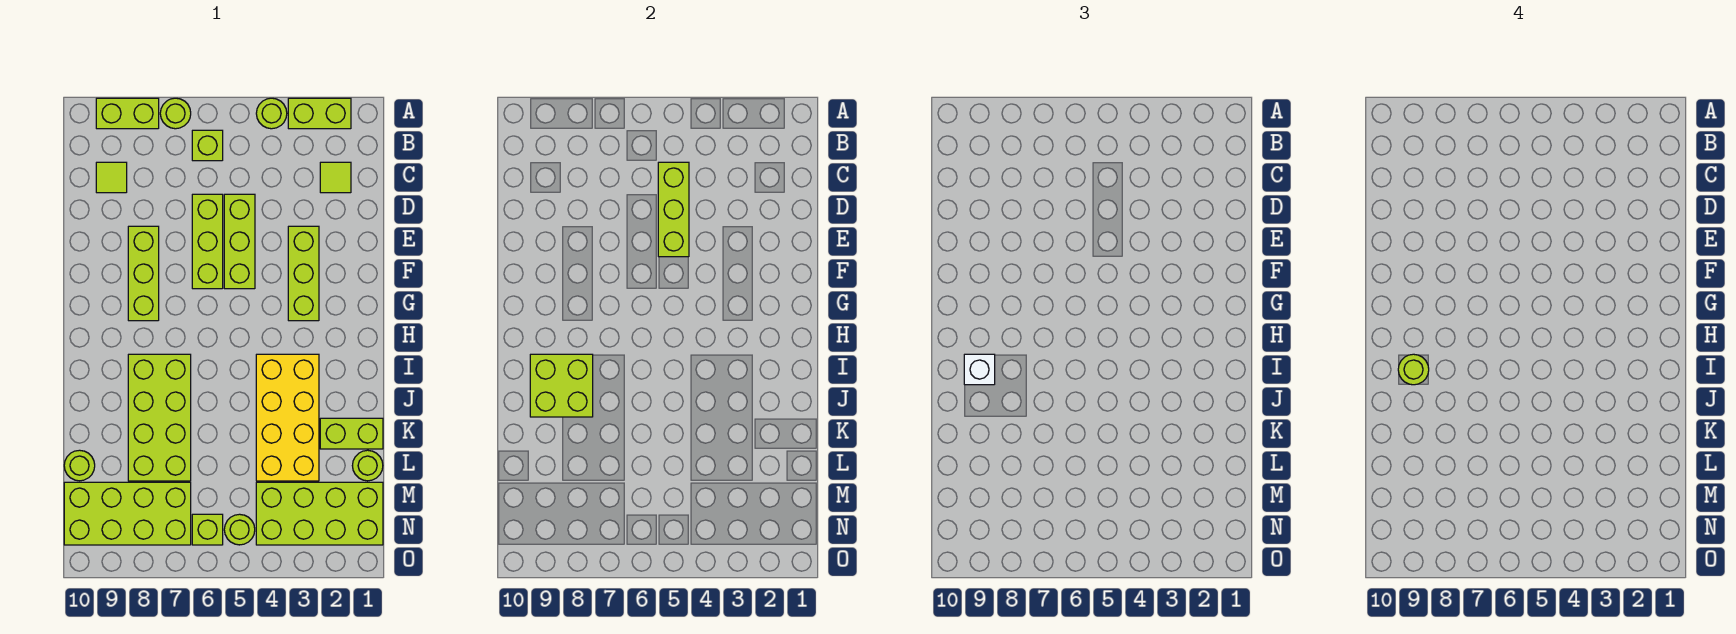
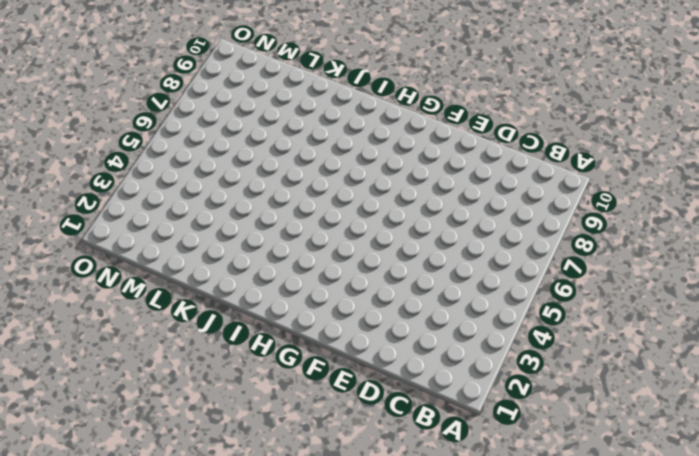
none -> lime brick A2:A3 level 1
none -> lime round brick A4 level 1
none -> lime round brick A7 level 1

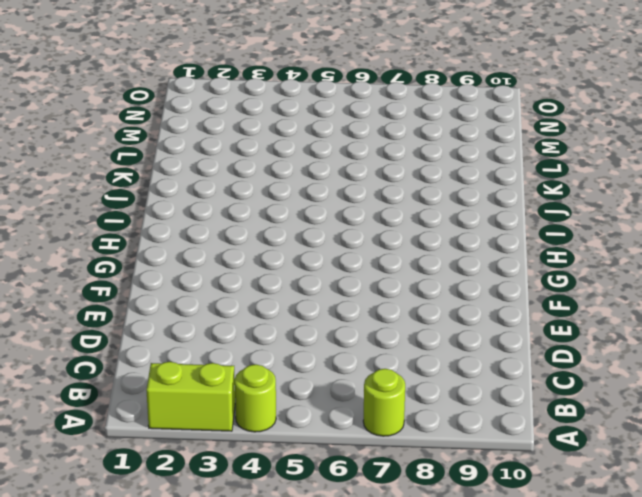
none -> lime brick A8:A9 level 1
none -> lime brick B6 level 1
none -> lime tile C2 level 1

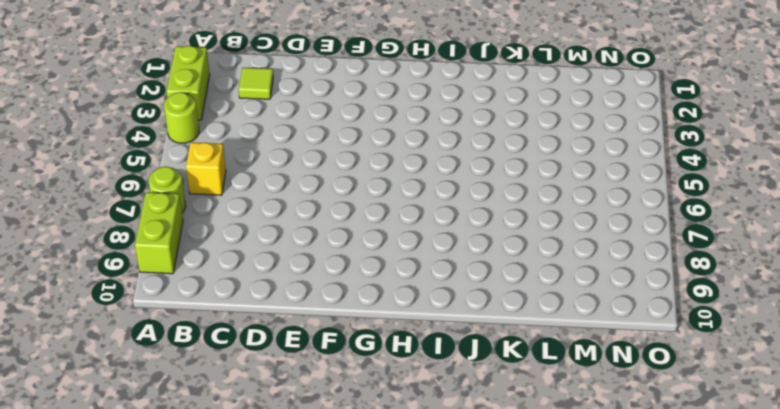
yellow brick B6 level 1 -> lime brick B6 level 1
none -> lime tile C9 level 1
none -> lime brick D5:F5 level 1
none -> lime brick D6:F6 level 1

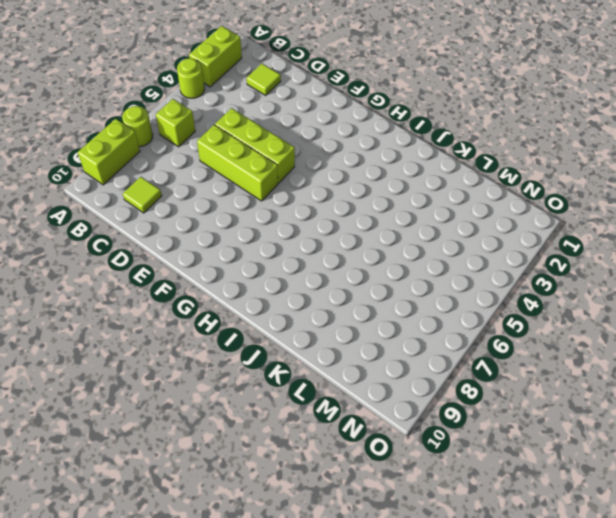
none -> lime brick E3:G3 level 1
none -> lime brick E8:G8 level 1
none -> yellow brick I3:L4 level 1

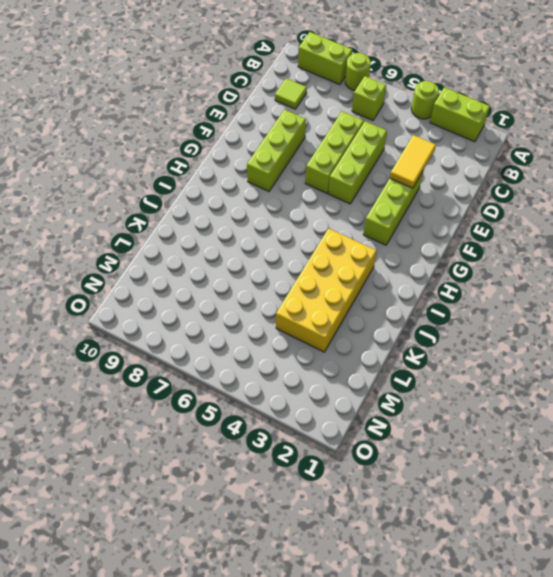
yellow tile D3:E3 level 2 -> none
none -> lime tile C2 level 1
none -> lime brick I7:L8 level 1
none -> lime brick K1:K2 level 1

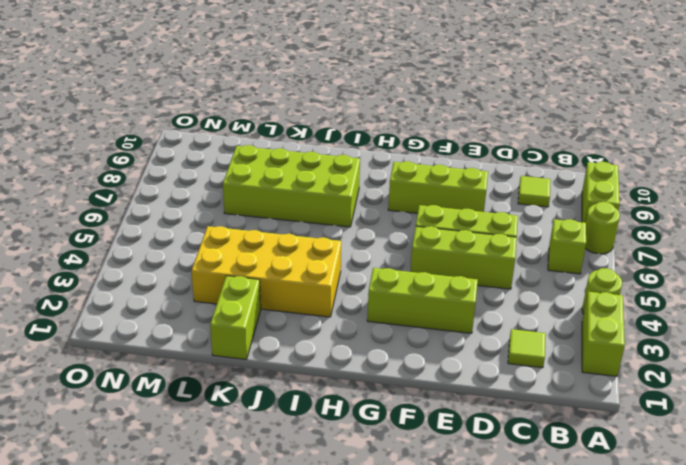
none -> lime round brick L1 level 1
none -> lime round brick L10 level 1
none -> lime brick M1:N4 level 1

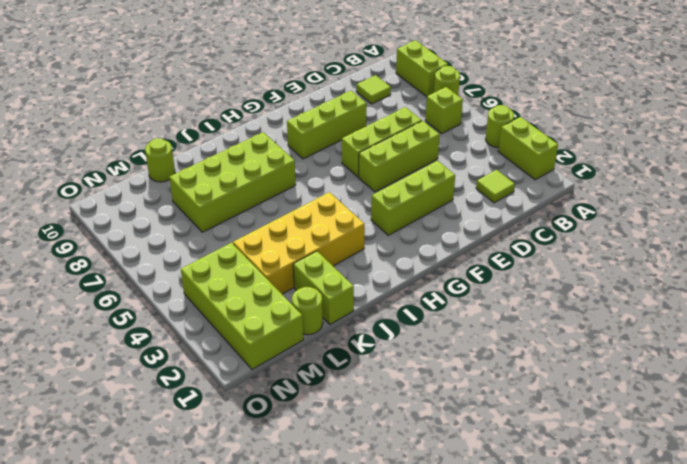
none -> lime brick M7:N10 level 1
none -> lime round brick N5 level 1
none -> lime brick N6 level 1

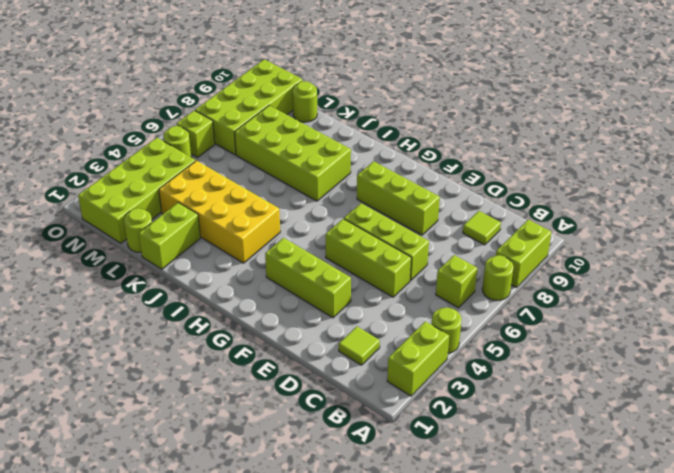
none -> lime brick C5:E5 level 2
none -> lime brick I8:J9 level 2
none -> white brick I9 level 3

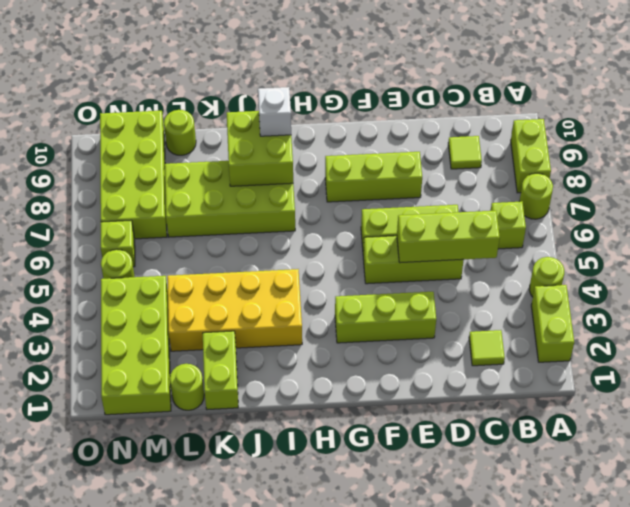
none -> lime round brick I9 level 4

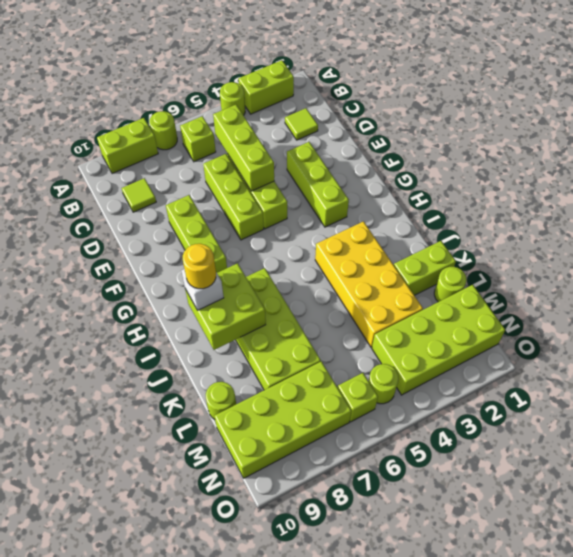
yellow round brick I9 level 4 -> lime round brick I9 level 4

